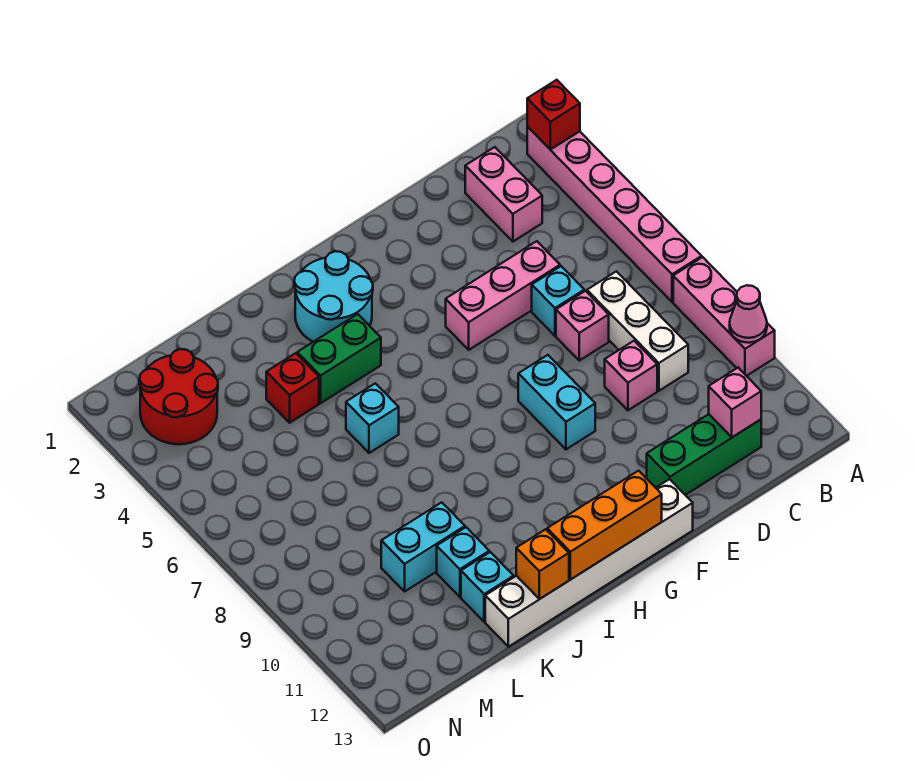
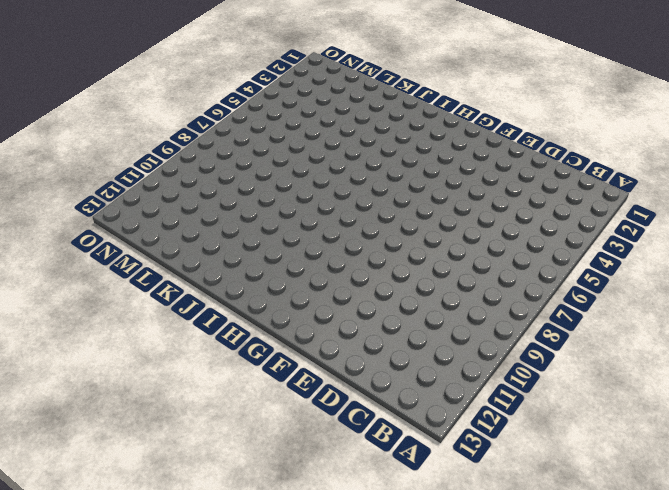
none -> pink brick A2:A7 level 1
none -> pink brick A8:A10 level 1
none -> pink brick C2:C3 level 1

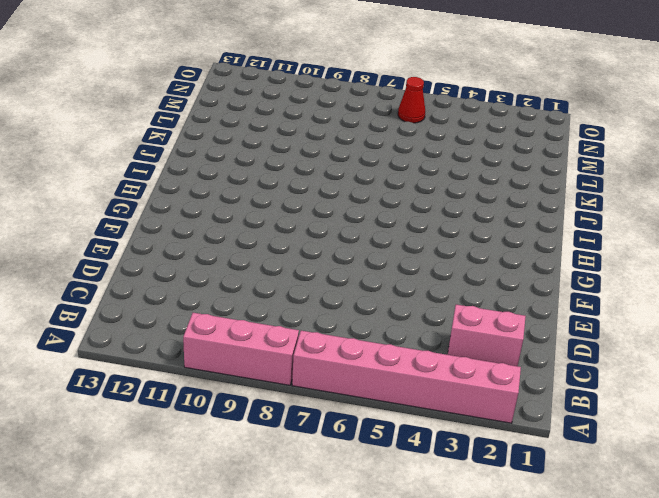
red cone N6 level 1 -> none
none -> white brick C7:C9 level 1
none -> green brick C12:E12 level 1
none -> pink brick D5:F5 level 1

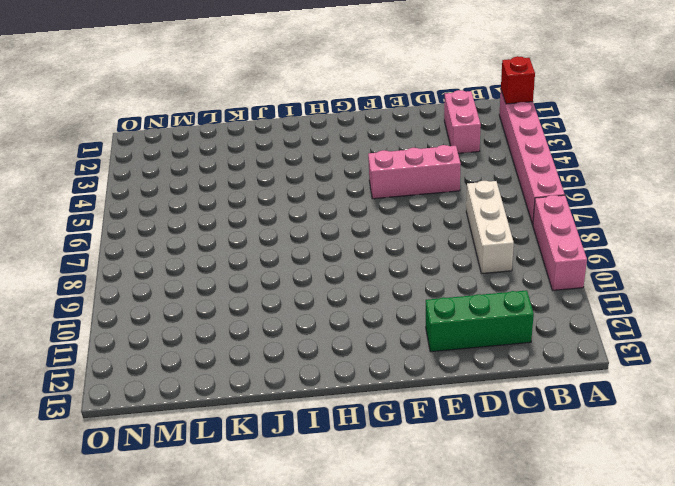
none -> cyan brick D6 level 1
none -> pink brick D7 level 1
none -> pink brick D9 level 1

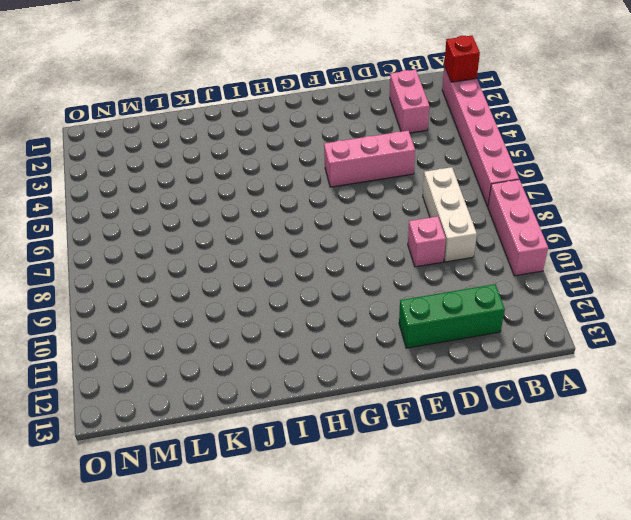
none -> cyan brick D6 level 1
none -> pink brick D7 level 1
none -> cyan brick F8:F9 level 1

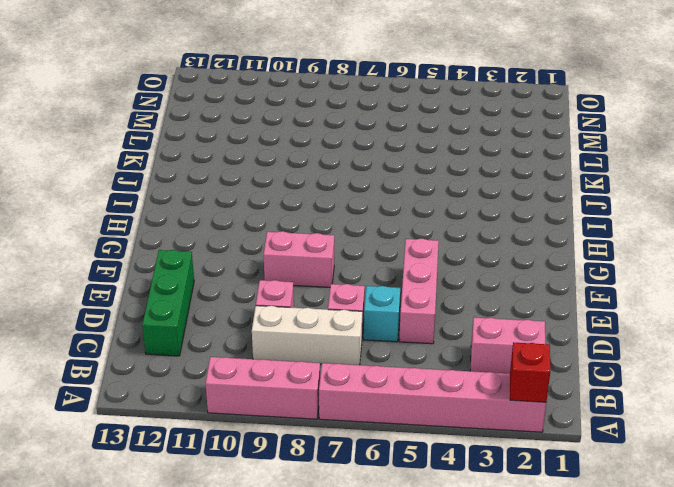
pink brick F8:F9 level 1 -> cyan brick F8:F9 level 1
none -> white brick F13:K13 level 1
none -> cyan round brick H2:I3 level 1
none -> green brick I4:J4 level 1

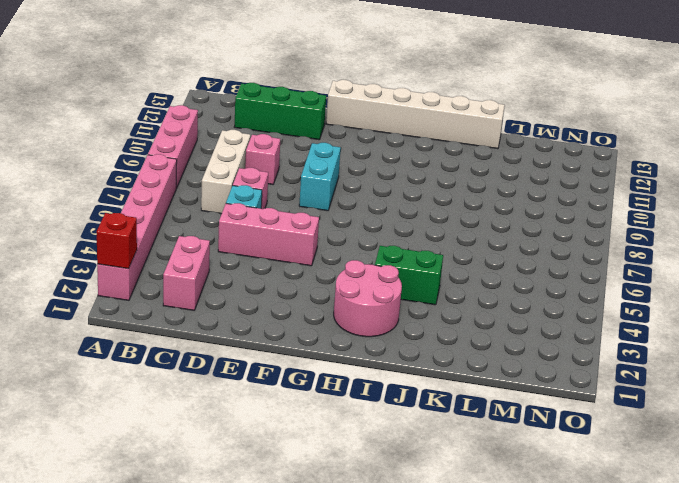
pink round brick H2:I3 level 1 -> cyan round brick H2:I3 level 1
none -> cyan brick J6 level 1
none -> red brick K4 level 1
none -> cyan brick K10:L10 level 1

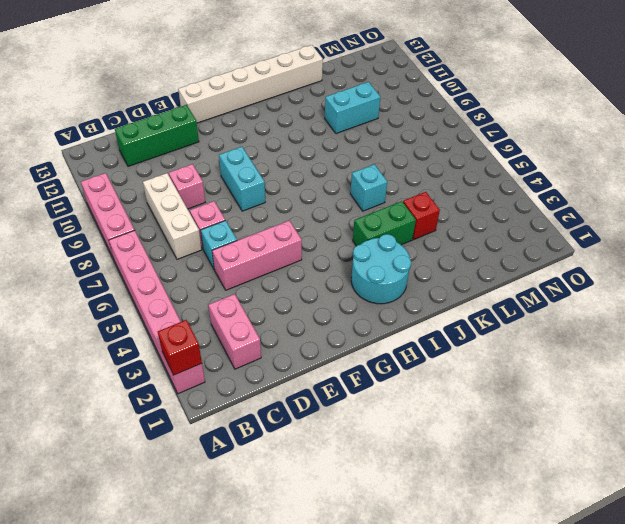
none -> cyan brick K11 level 1
none -> cyan brick K12 level 1
none -> red round brick M2:N3 level 1

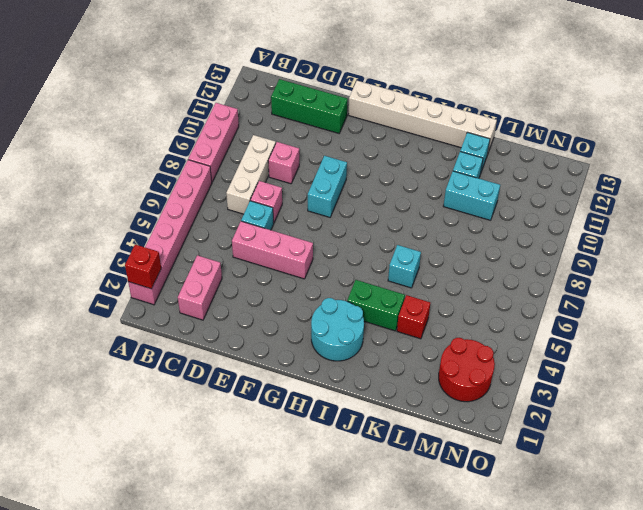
none -> pink cone A10 level 2
none -> pink brick C12 level 2
none -> orange brick G13:I13 level 2

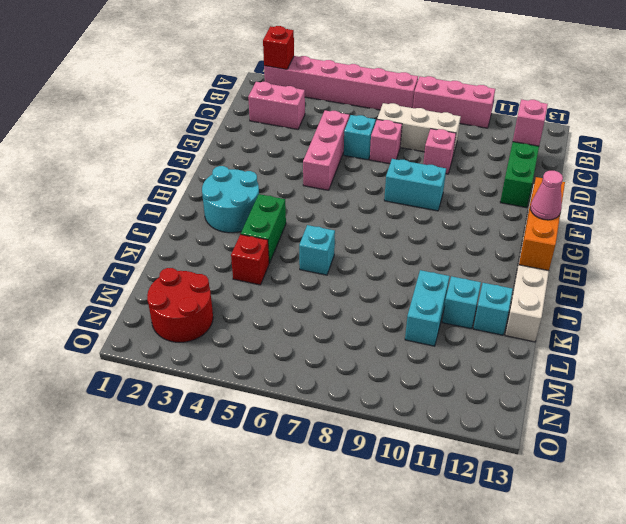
pink cone H13 level 3 -> pink cone A10 level 2
none -> orange brick J13 level 2

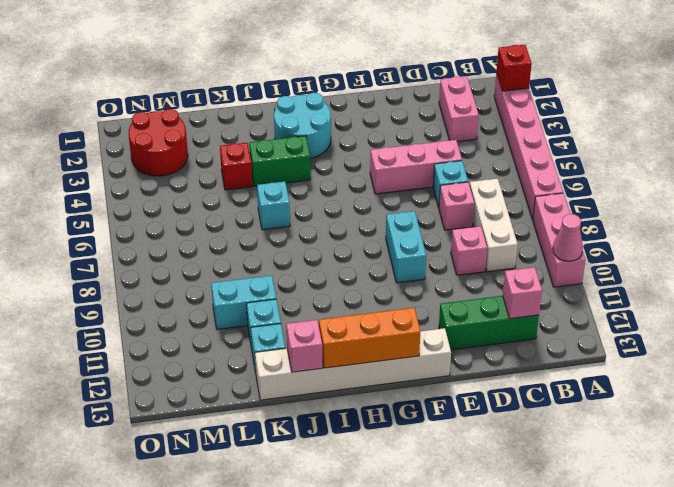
pink brick J13 level 2 -> orange brick J13 level 2

